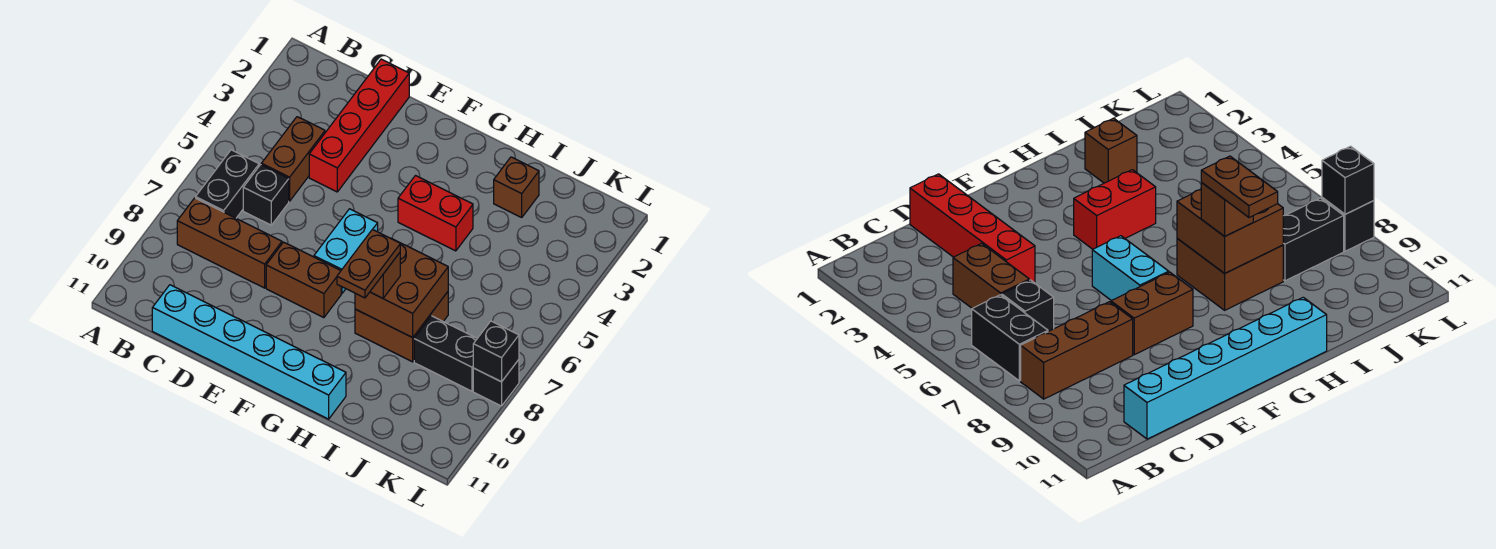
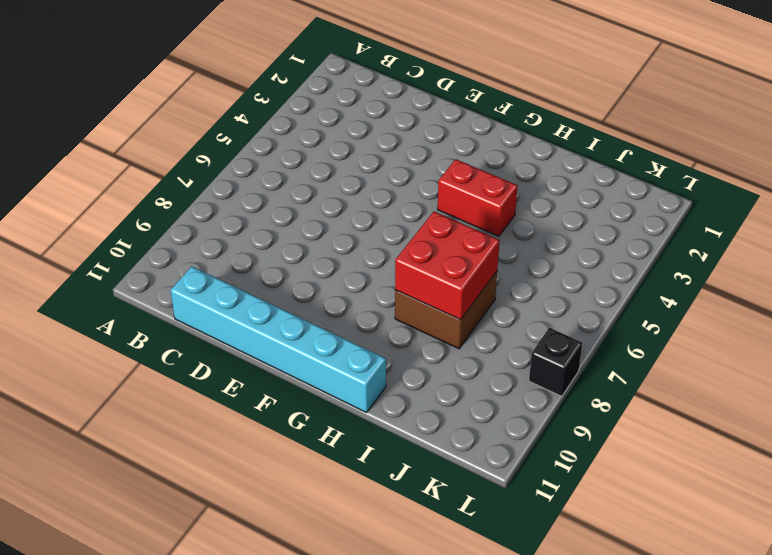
red brick H7:I8 level 2 -> brown brick H7:I8 level 2
none -> black brick B6:B7 level 1
none -> brown brick B8:D8 level 1
none -> brown brick C4:C5 level 1

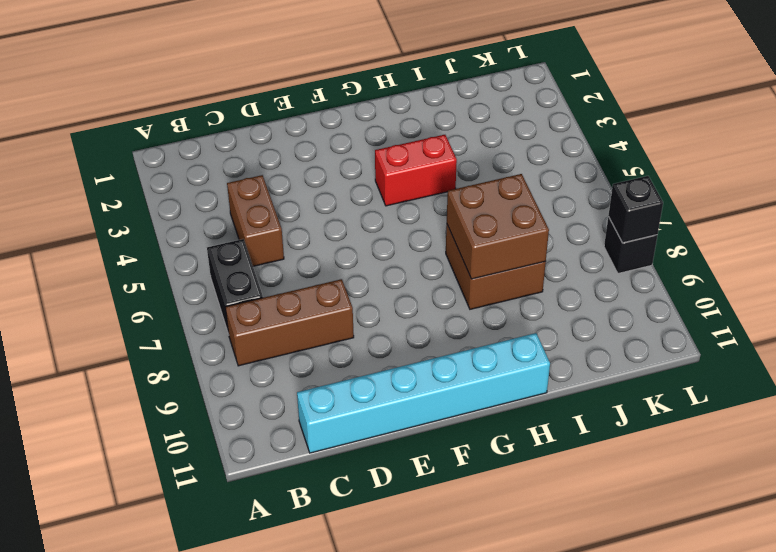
none -> black brick C6 level 1
none -> red brick D1:D4 level 1
none -> brown brick E8:F8 level 1

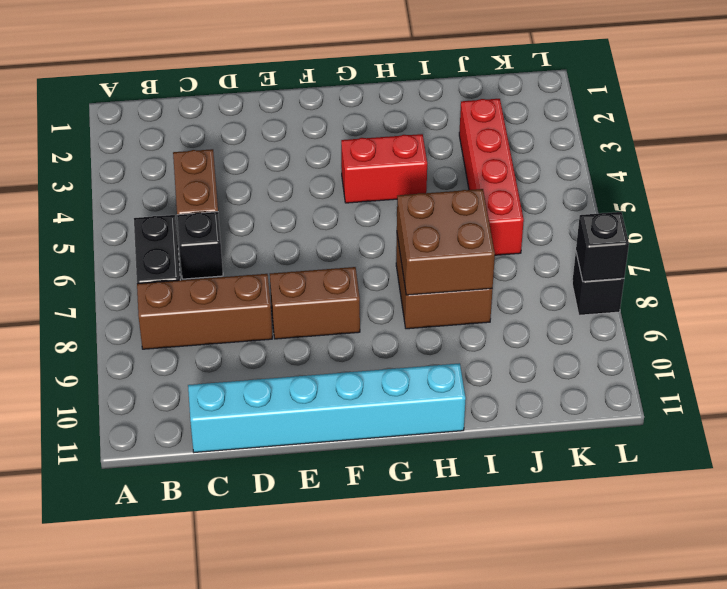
red brick J3:J6 level 1 -> red brick D1:D4 level 1
none -> cyan brick F6:F7 level 1
none -> brown brick I2 level 1
none -> black brick J8:K8 level 1

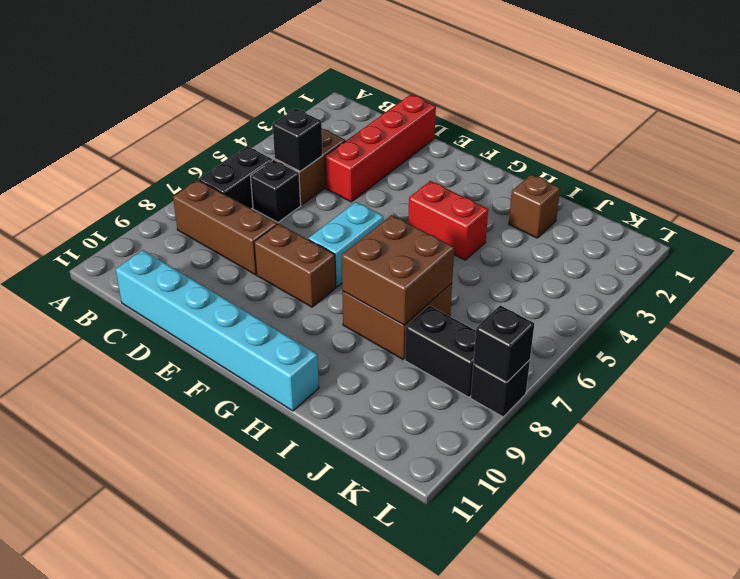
black brick C5 level 2 -> none
none -> brown brick H8 level 3
none -> brown plate H8:H9 level 4

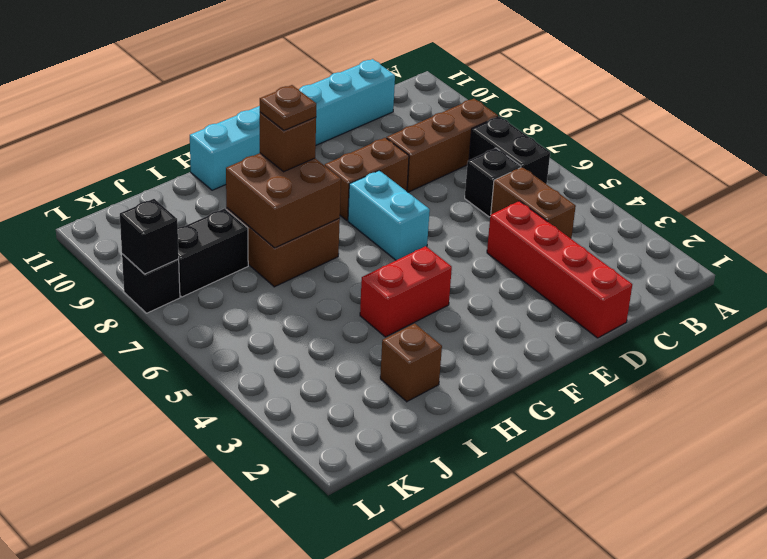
brown plate H8 level 4 -> brown plate H8:H9 level 4

